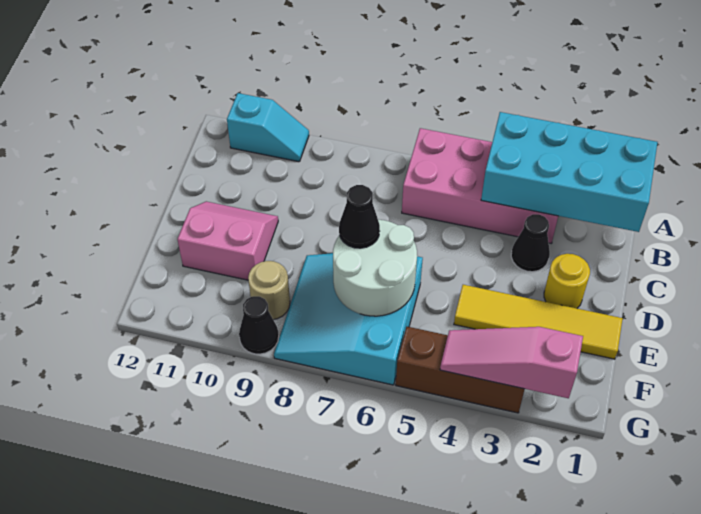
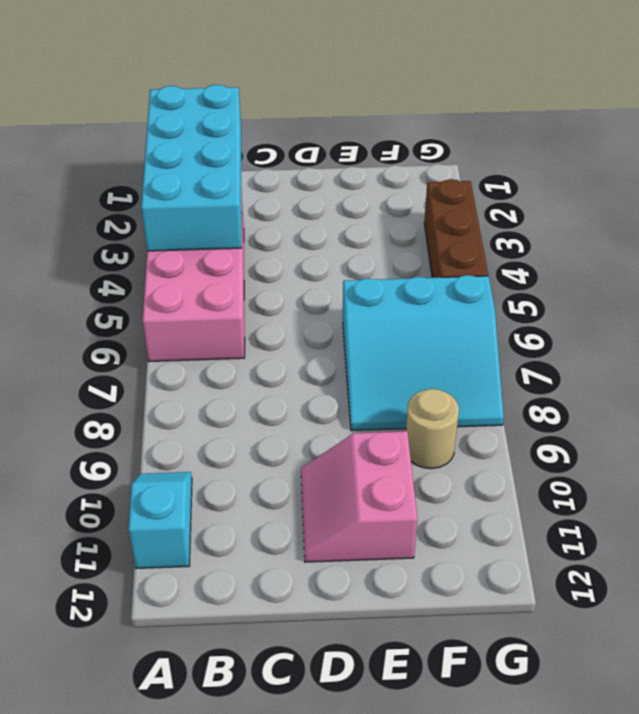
none -> black cone C3 level 1
none -> yellow round brick D2 level 1
none -> yellow tile E1:E4 level 1

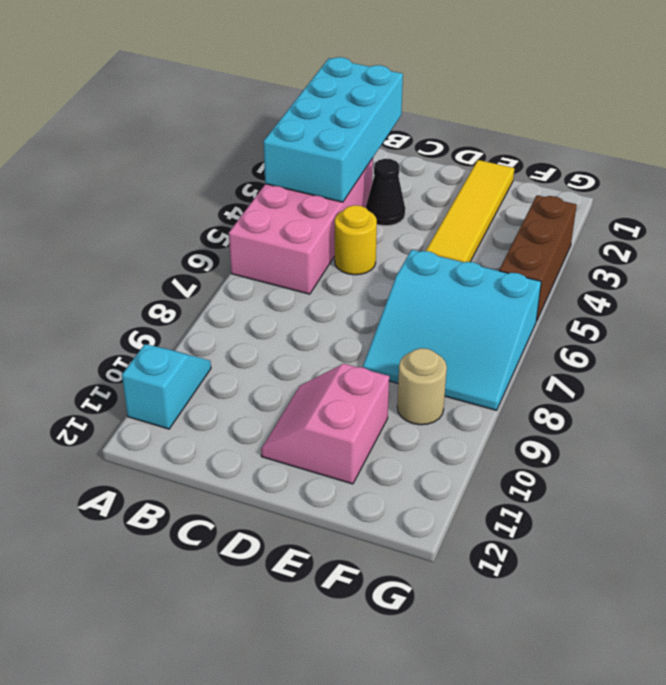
yellow round brick C5 level 1 -> yellow round brick D2 level 1
none -> black cone G9 level 1
none -> white round brick E6:F7 level 2
none -> pink slope G2:G4 level 2 top 2

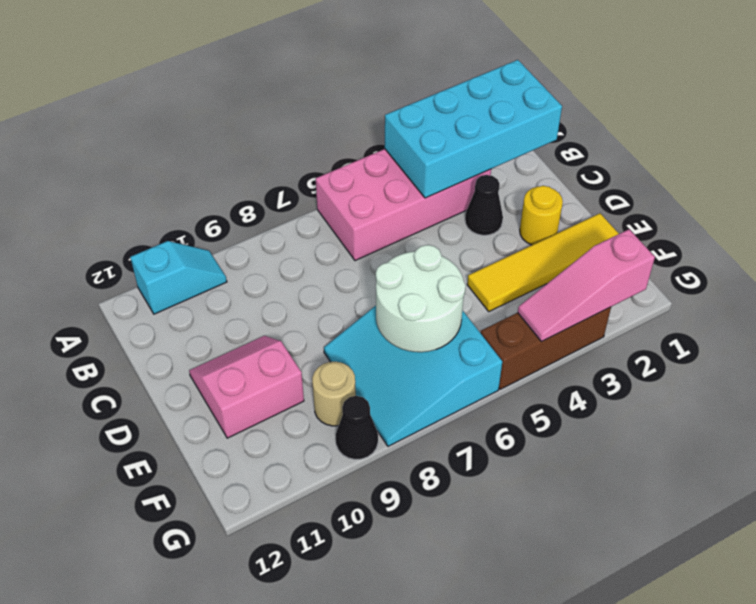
none -> black cone E7 level 3

